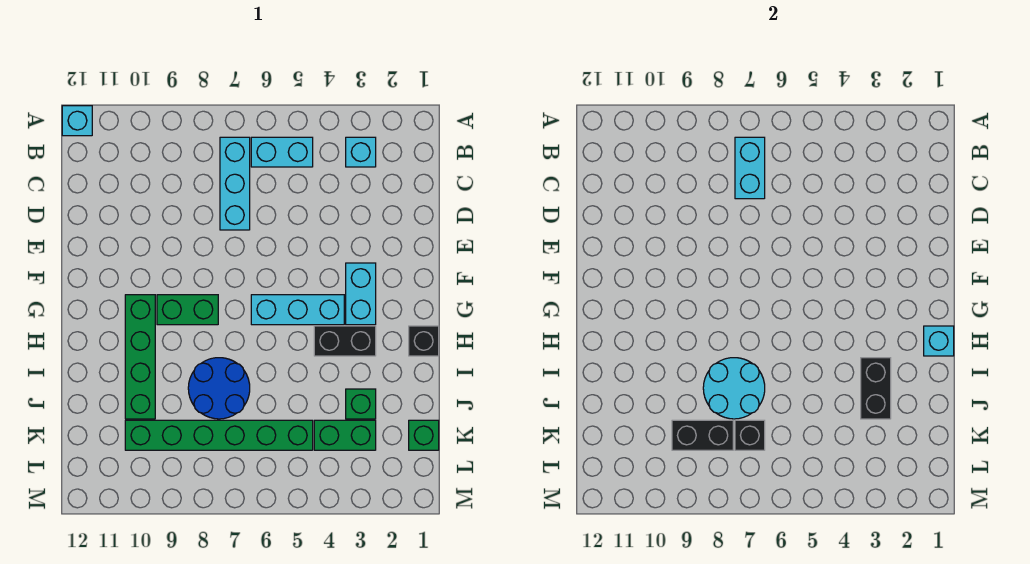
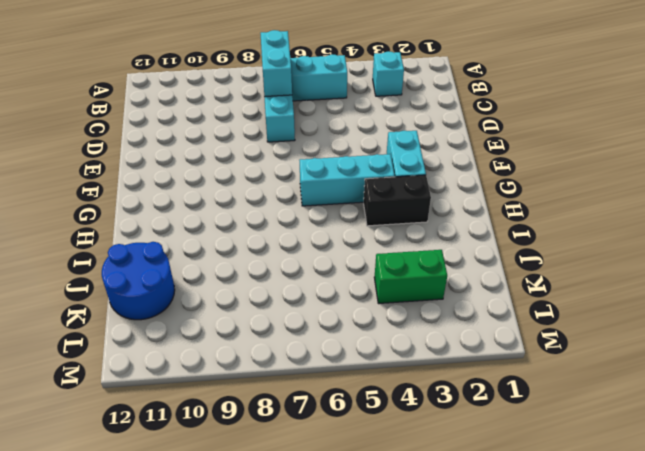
blue round brick J11:K12 level 1 -> blue round brick I7:J8 level 1
none -> cyan brick A12 level 1
none -> green brick G8:G9 level 1
none -> green brick G10:J10 level 1

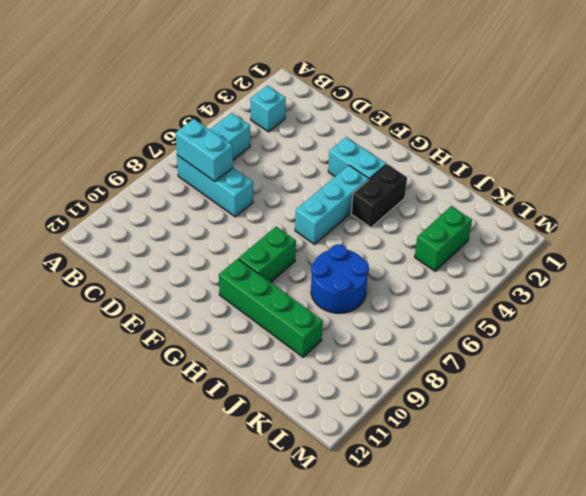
none -> cyan brick A12 level 1
none -> black brick H1 level 1
none -> green brick J3 level 1

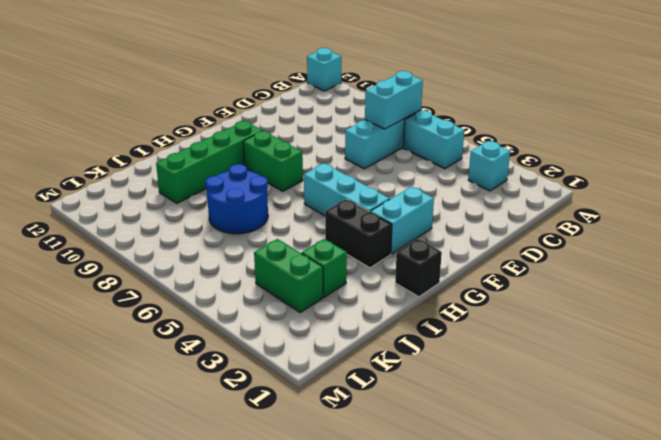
none -> green brick K1 level 1
none -> green brick K5:K10 level 1
none -> cyan brick H1 level 2

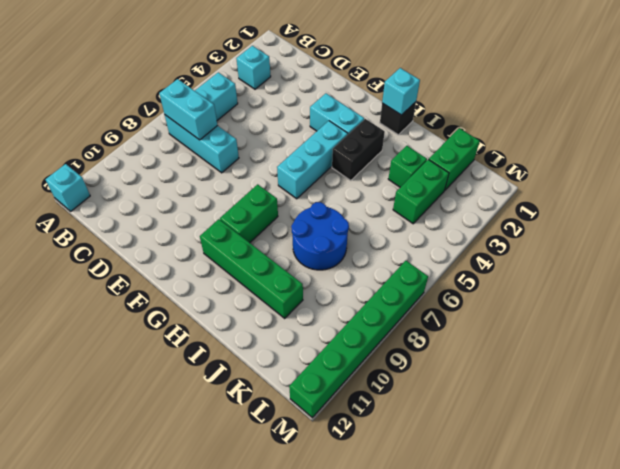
green brick K1:K2 level 1 -> green brick K1 level 1
green brick M7:M12 level 1 -> green brick K5:K10 level 1
none -> black brick I3:J3 level 2
none -> cyan round brick I7:J8 level 2
none -> black brick K7 level 2

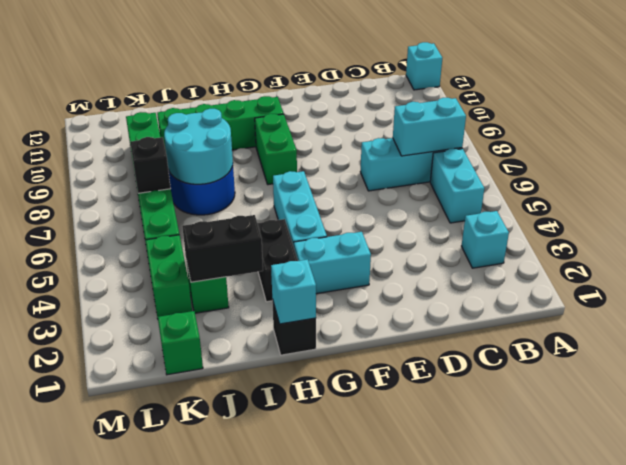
none -> black brick K8:K9 level 2

